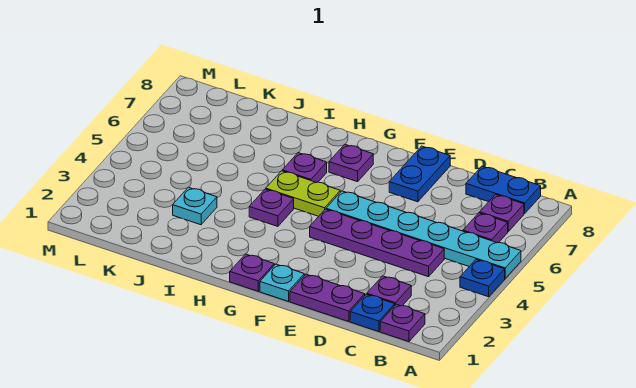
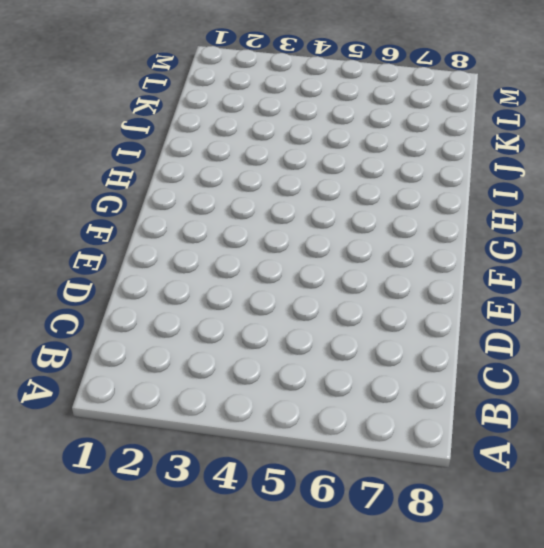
none -> blue plate A4 level 1
none -> cyan plate A5:F5 level 1
none -> purple plate B1 level 1

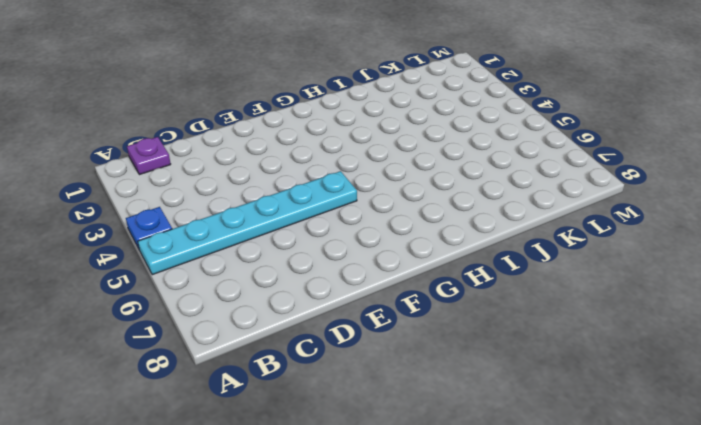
none -> purple plate B6 level 1
none -> purple plate B7 level 1
none -> blue plate B8:C8 level 1

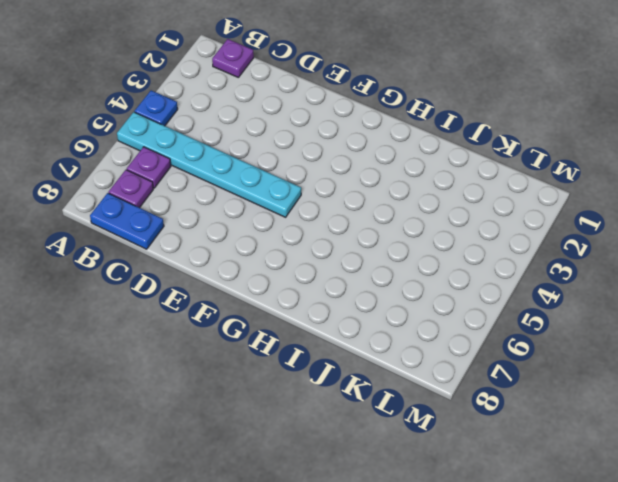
none -> blue plate C1 level 1
none -> purple plate C2 level 1
none -> purple plate C4:F4 level 1

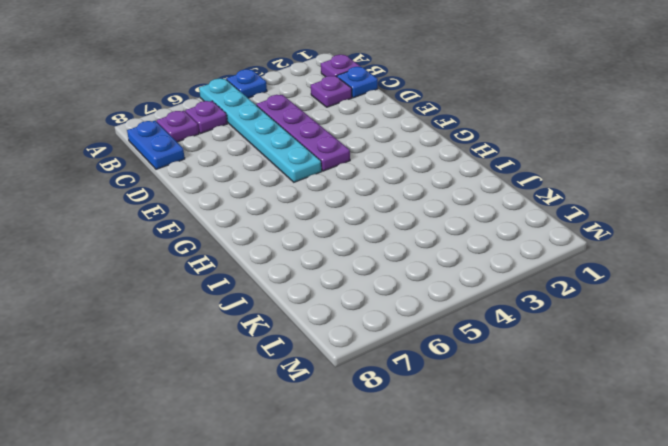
none -> purple plate D1:E1 level 1
none -> blue plate E7:E8 level 1
none -> cyan plate F1 level 1

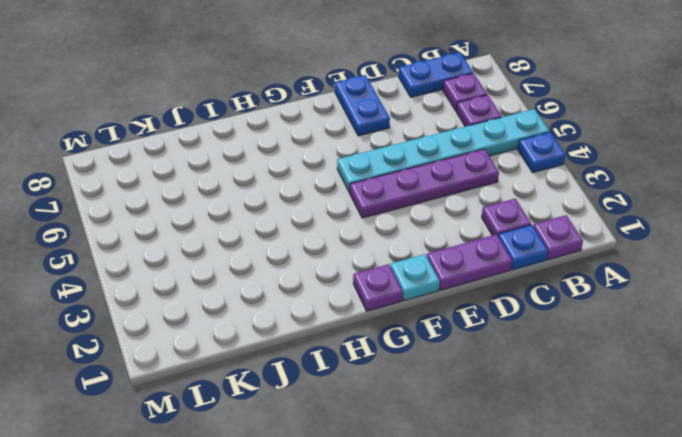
none -> lime plate G5:H5 level 1
none -> purple plate G7 level 1
none -> purple plate H4 level 1

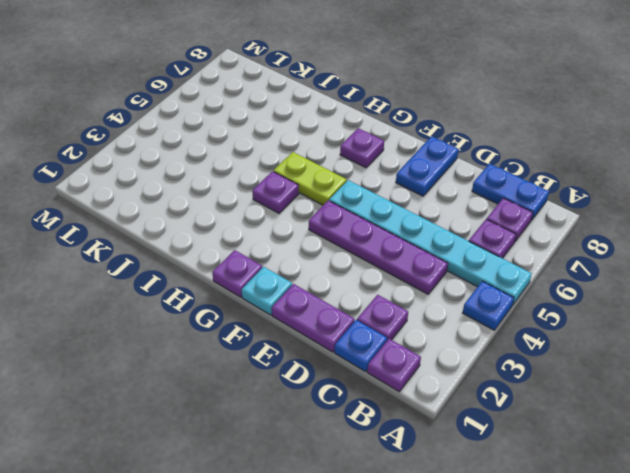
none -> purple plate H6 level 1
none -> cyan plate J3 level 1

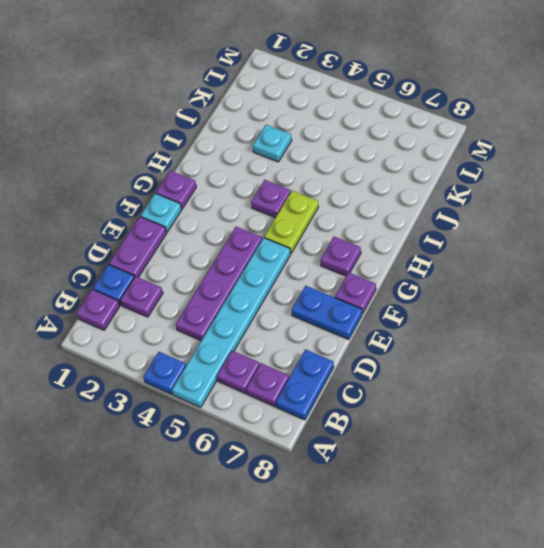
purple plate F8 level 1 -> purple plate H6 level 1

